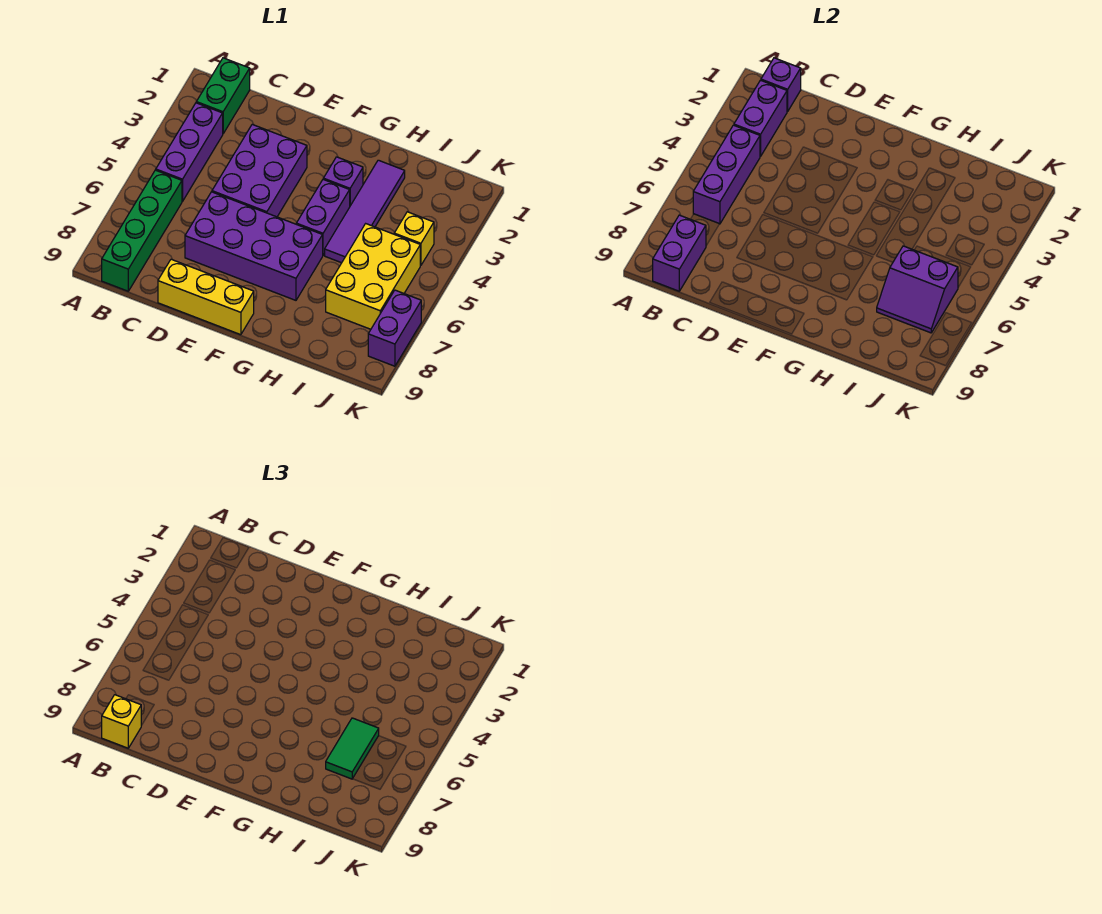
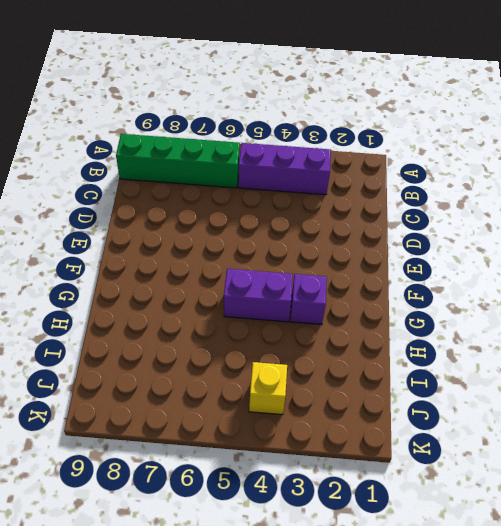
none -> green brick B1:B2 level 1
none -> purple brick D3:E5 level 1
none -> purple brick D6:G7 level 1

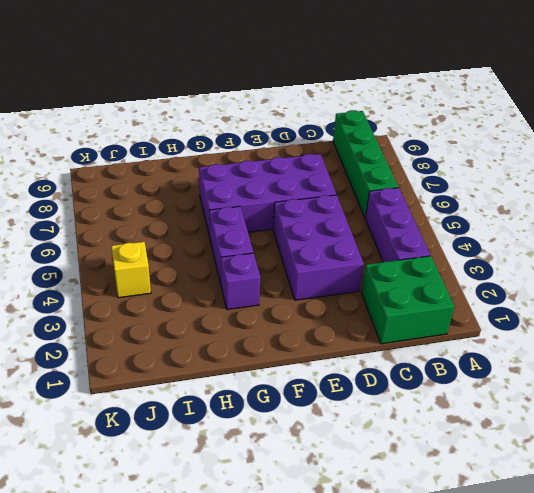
green brick B1:C2 level 1 -> green brick B1:B2 level 1
none -> yellow brick D9:F9 level 1
none -> purple tile H2:H5 level 1
none -> yellow brick I5:J7 level 1

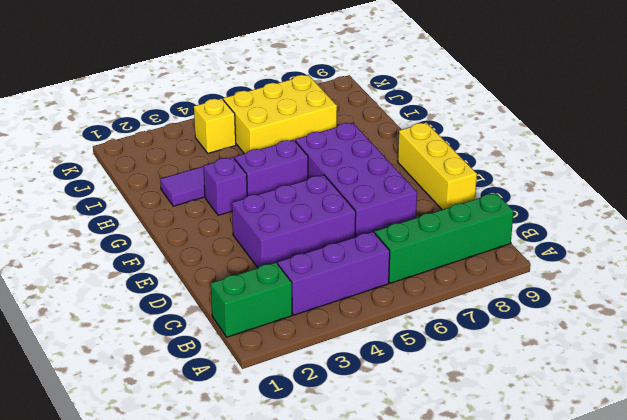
none -> purple brick K7:K8 level 1
none -> purple brick B1 level 2
none -> purple brick B2:B3 level 2

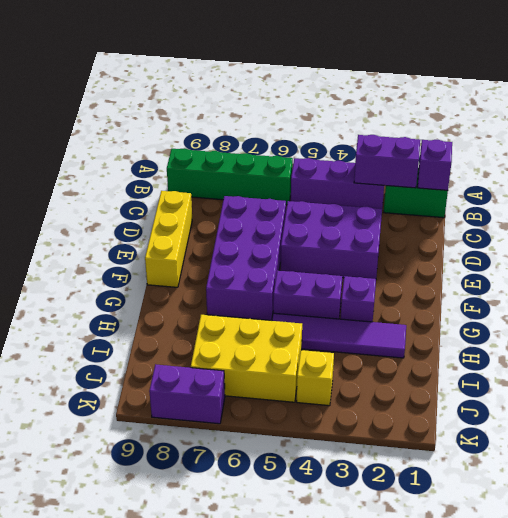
none -> purple brick B4:B6 level 2
none -> purple brick B8:B9 level 2
none -> purple slope I6:J7 level 2 top 6

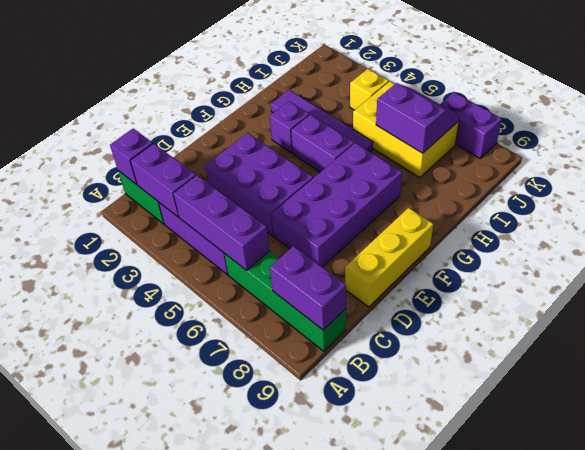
purple slope I6:J7 level 2 top I -> purple slope I6:J7 level 2 top 6
none -> yellow brick B9 level 3
none -> green tile I6:I7 level 3

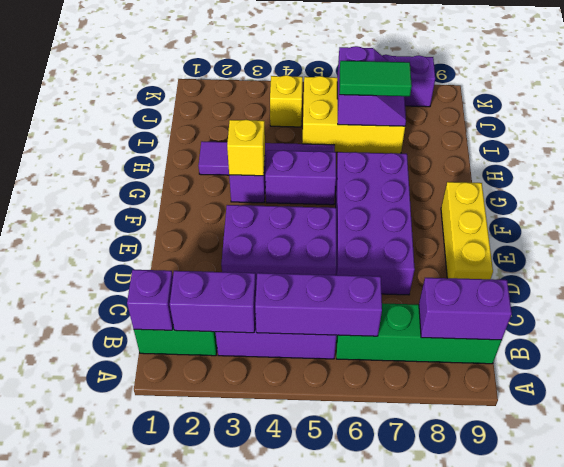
yellow brick G3 level 2 -> yellow brick B9 level 3

